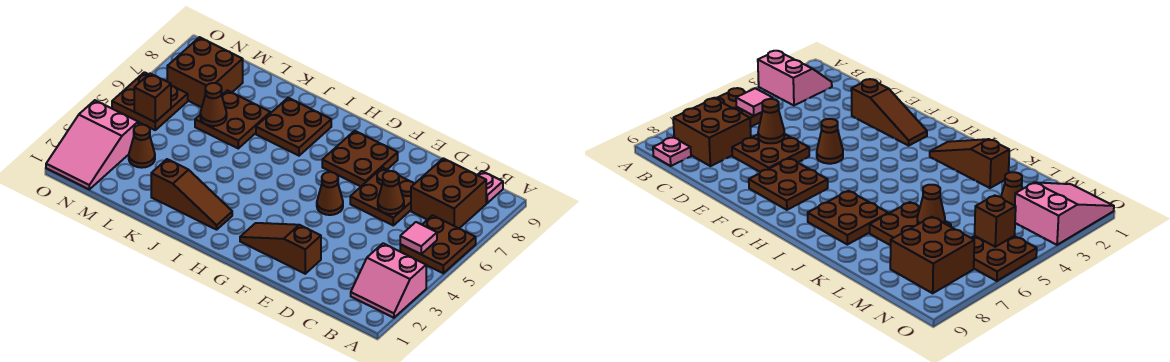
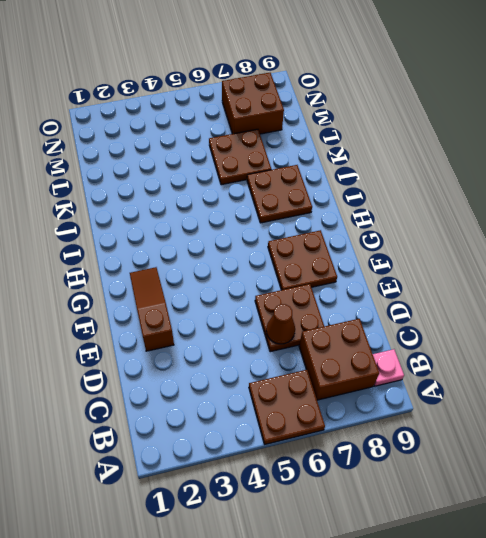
none -> pink slope A2:B3 level 1 top 3
none -> brown cone F5 level 1
none -> brown slope I2:K2 level 1 top K

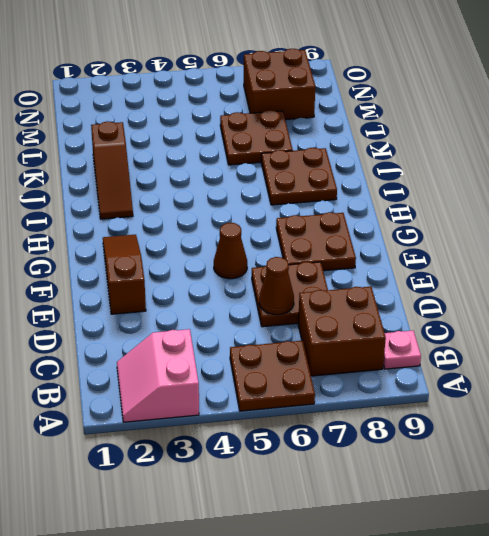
none -> brown cone M3 level 1
none -> pink slope N1:O3 level 1 top 3
none -> brown plate N5:O6 level 1

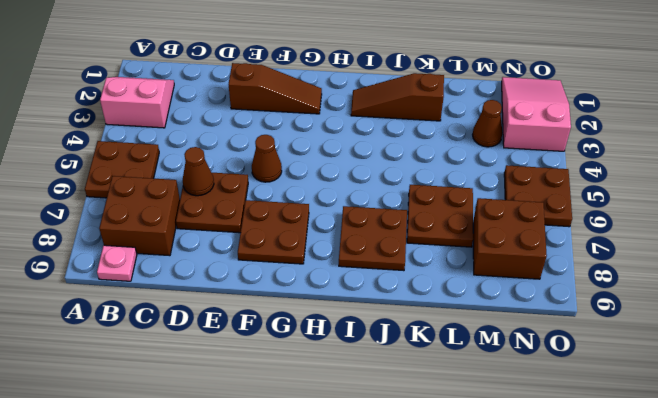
none -> pink tile B5 level 2
none -> brown cone L6 level 2
none -> brown brick N5 level 2

